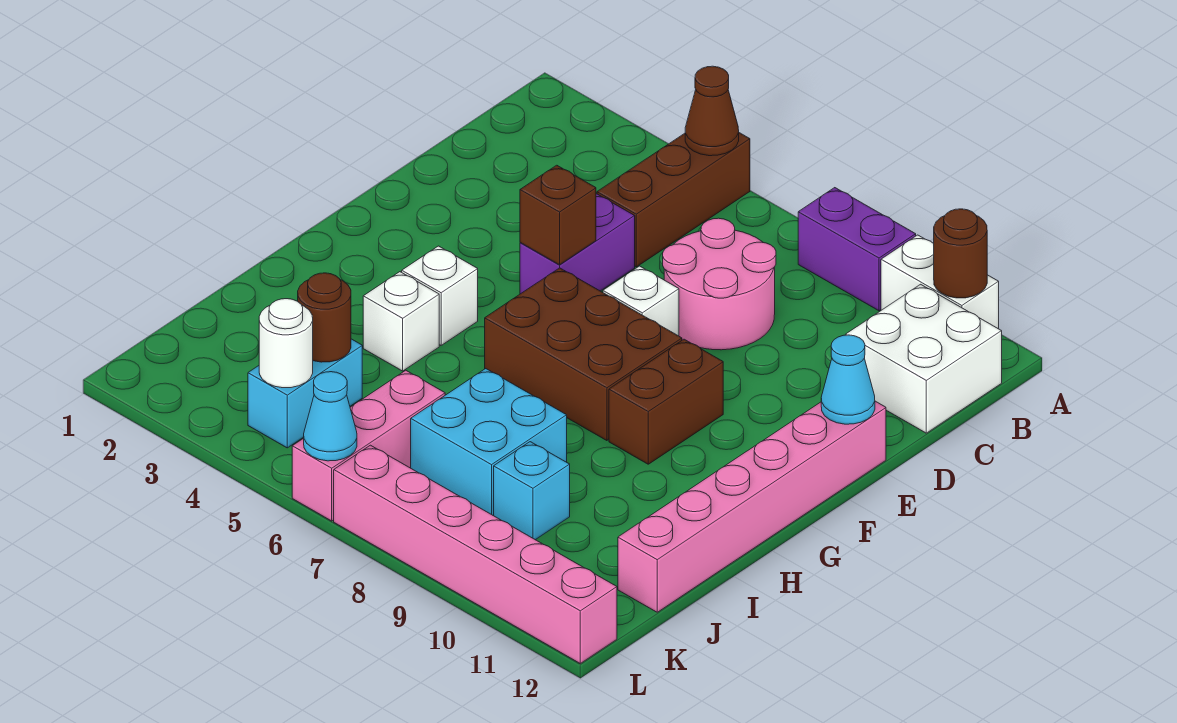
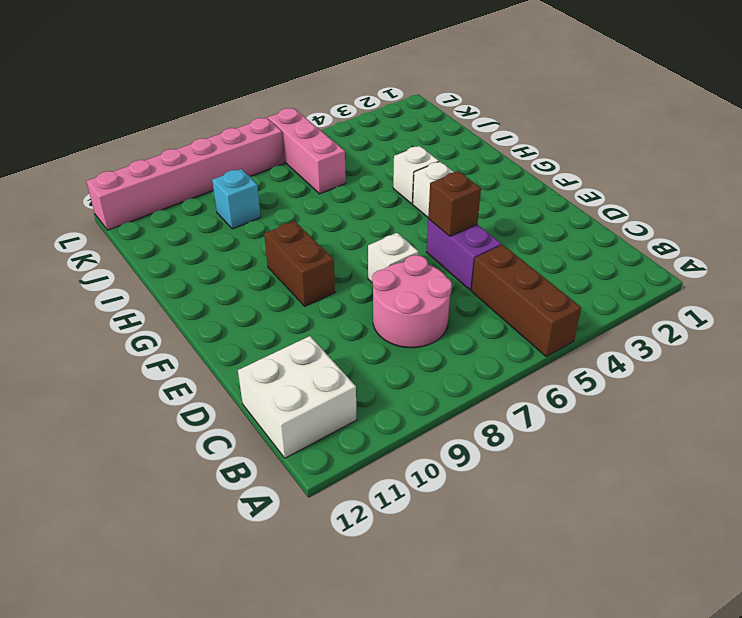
none -> purple brick A8:A9 level 1
none -> white brick A10:A11 level 1
none -> pink brick E12:J12 level 1

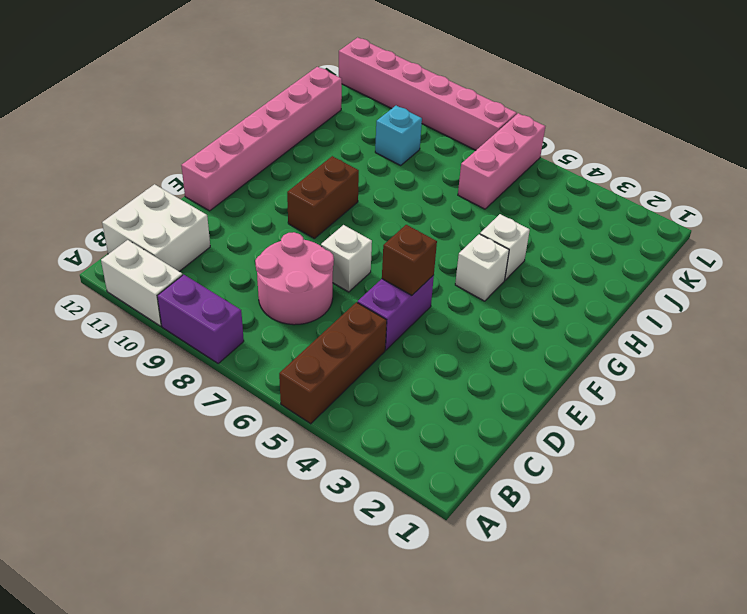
none -> brown brick F6:G8 level 1
none -> cyan brick I7:J8 level 1
none -> cyan brick J4:K4 level 1

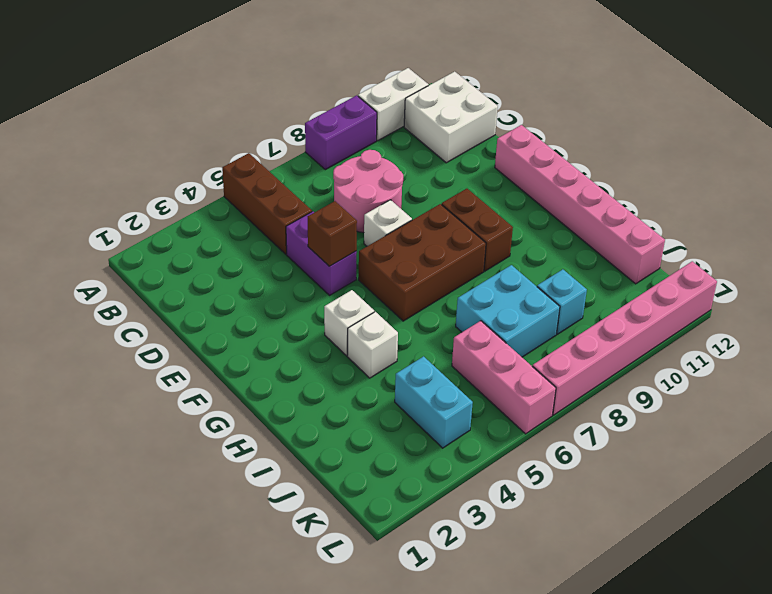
none -> brown cone A5 level 2
none -> brown round brick A11 level 2
none -> cyan cone E12 level 2

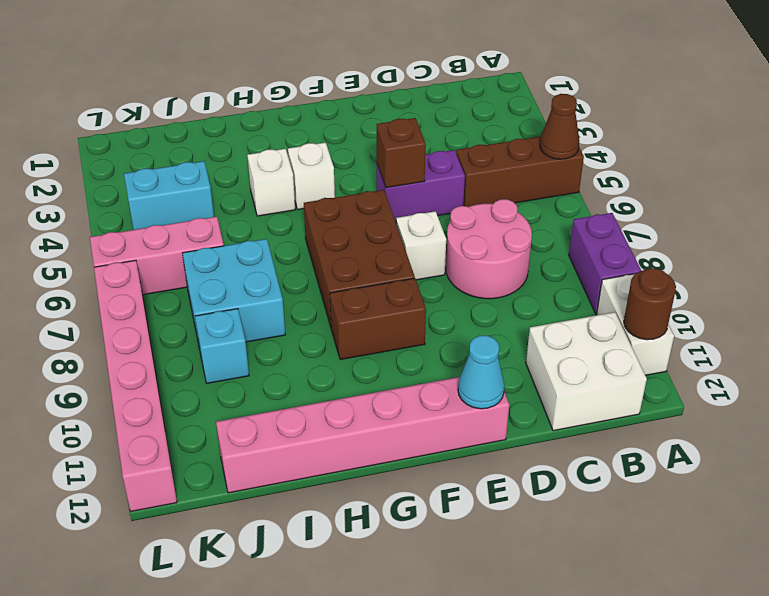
none -> brown round brick J4 level 2
none -> white round brick K4 level 2
none -> cyan cone L6 level 2

